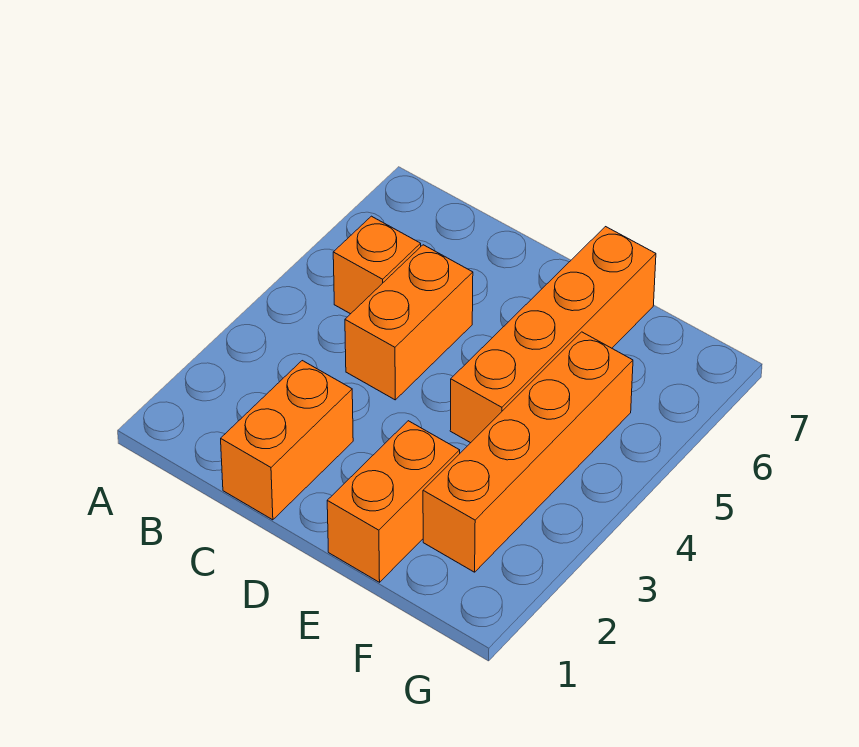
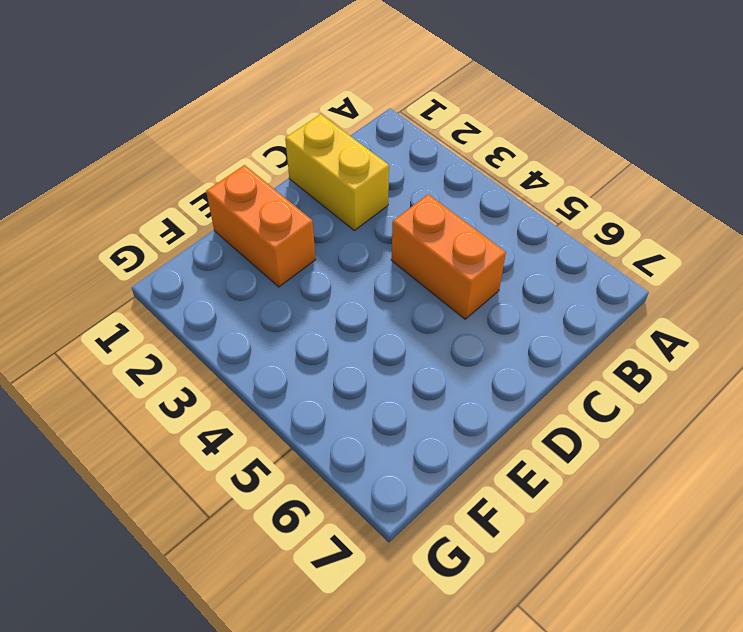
yellow brick C1:C2 level 1 -> orange brick C1:C2 level 1
none -> orange brick B5 level 1
none -> orange brick E4:E7 level 1

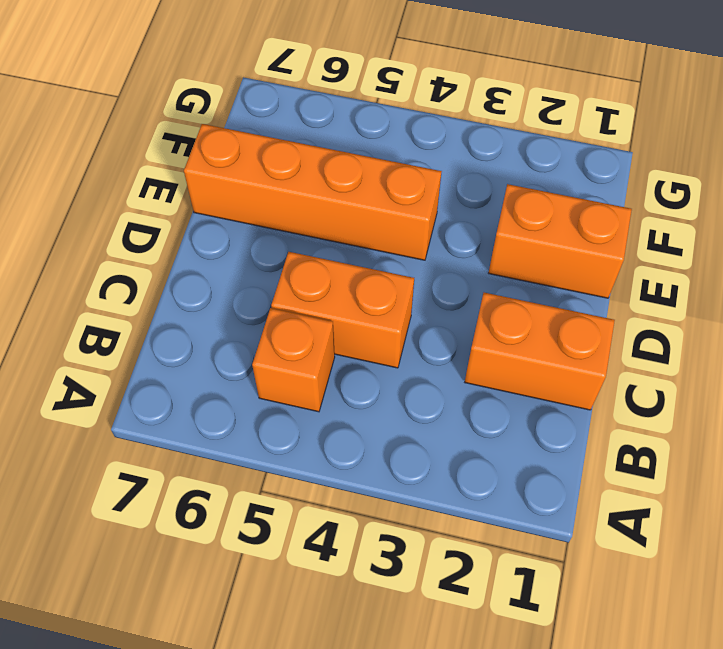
none -> orange brick F2:F5 level 1

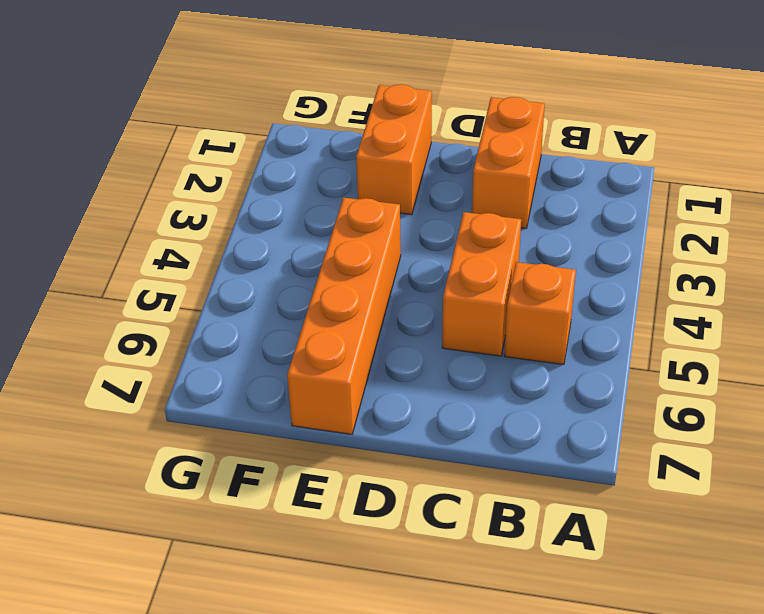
none -> orange brick F2:F5 level 1

